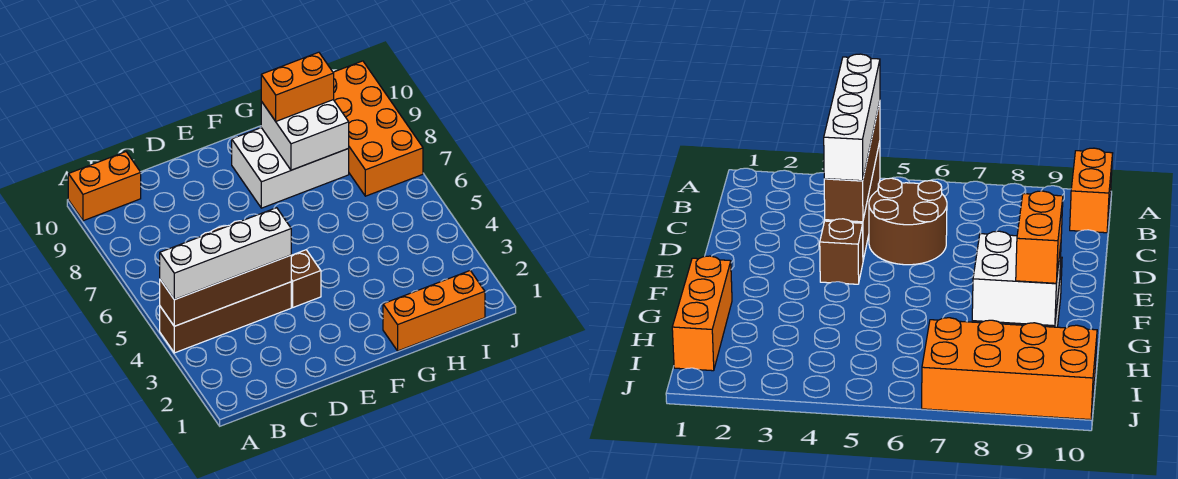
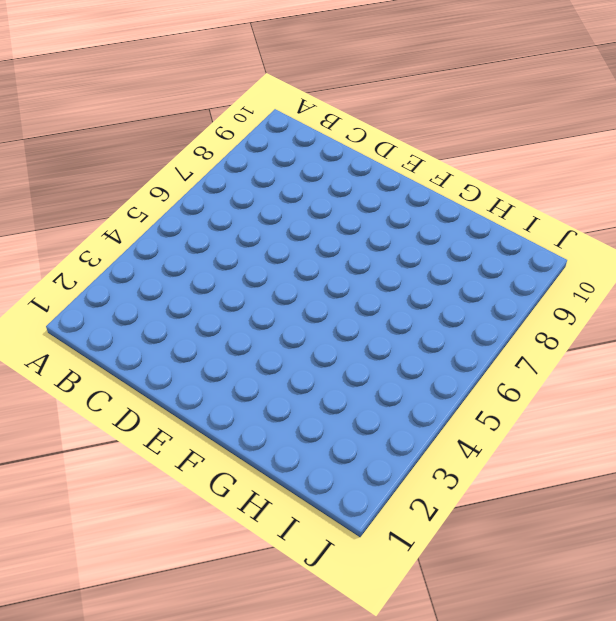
none -> brown brick A4:D4 level 1
none -> orange brick A10:B10 level 1

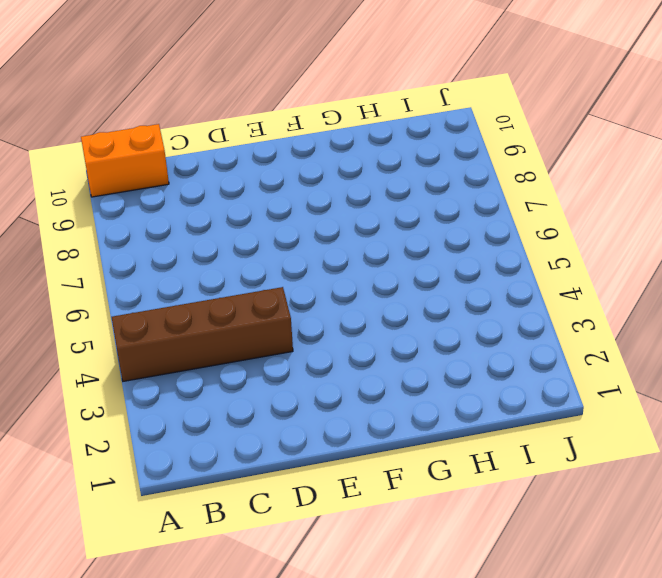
none -> brown round brick C5:D6 level 1
none -> brown brick E4 level 1

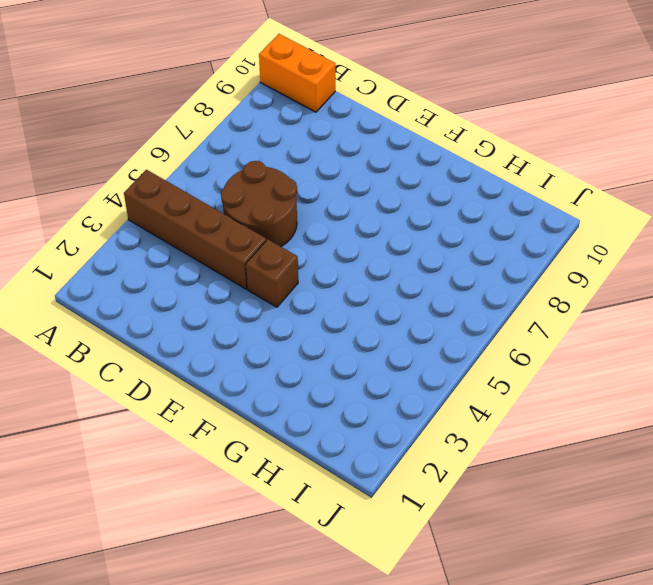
none -> white brick F8:H9 level 1
none -> orange brick G1:I1 level 1

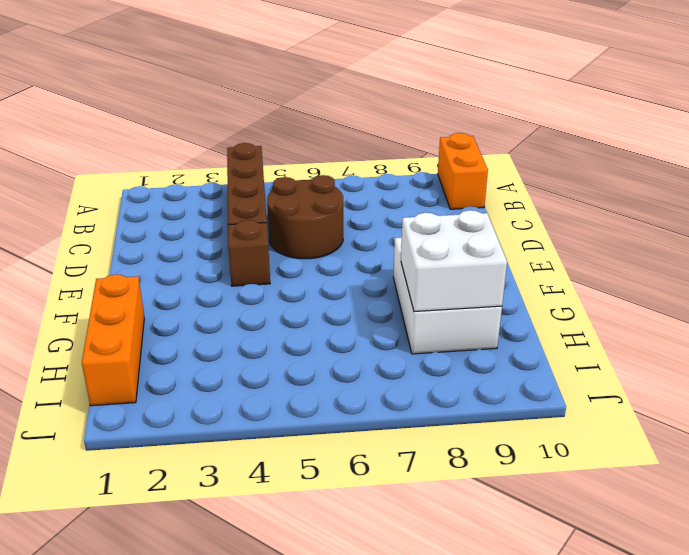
none -> orange brick I7:J10 level 1
none -> brown brick A4:D4 level 2

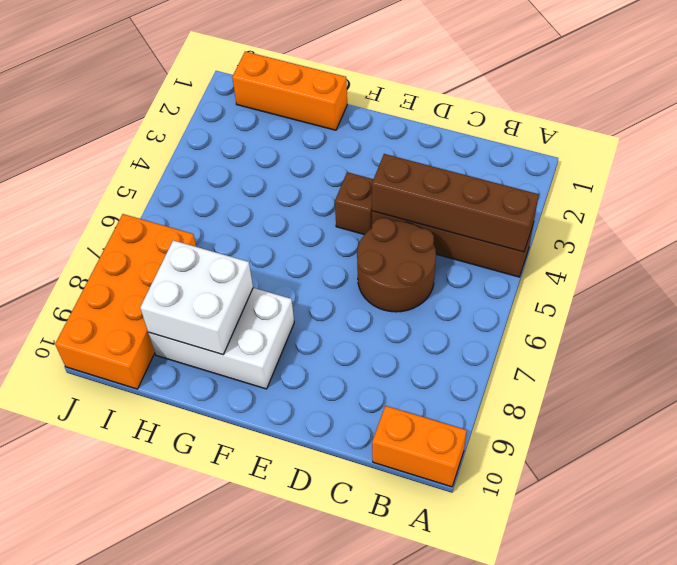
none -> white brick A4:D4 level 3
none -> orange brick G9:H9 level 3

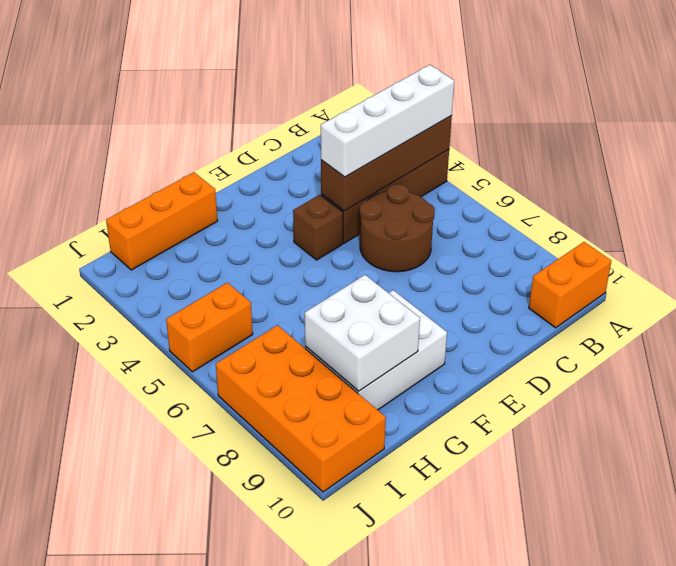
orange brick I5:J5 level 1 -> orange brick G9:H9 level 3

